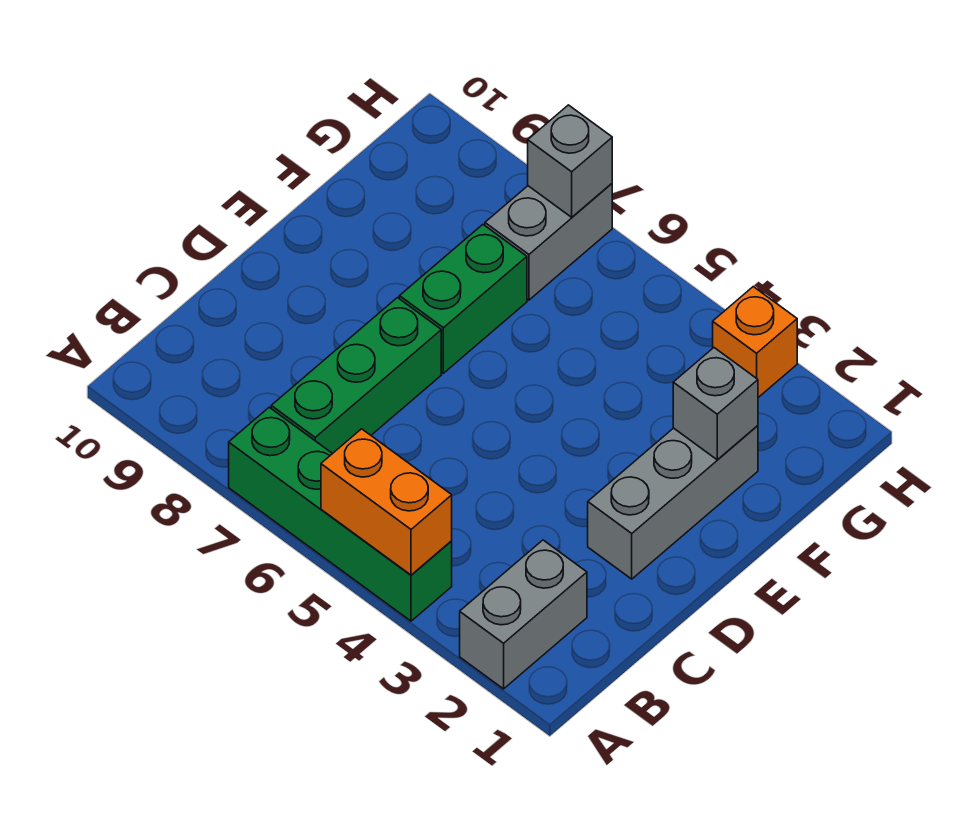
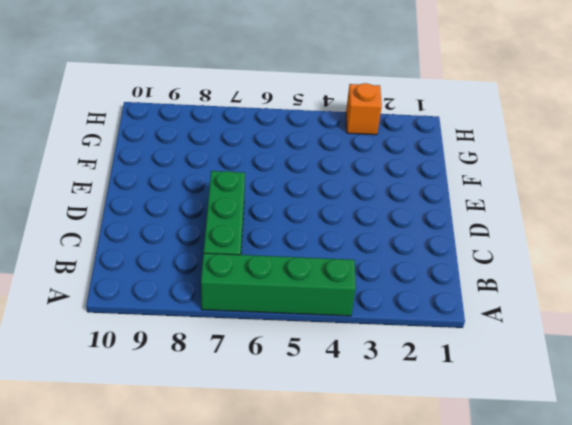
none -> grey brick A2:B2 level 1
none -> grey brick D2:F2 level 1

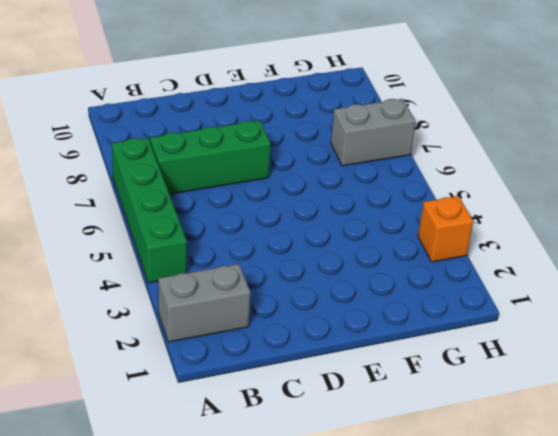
none -> grey brick D2:F2 level 1
none -> green brick E7:F7 level 1

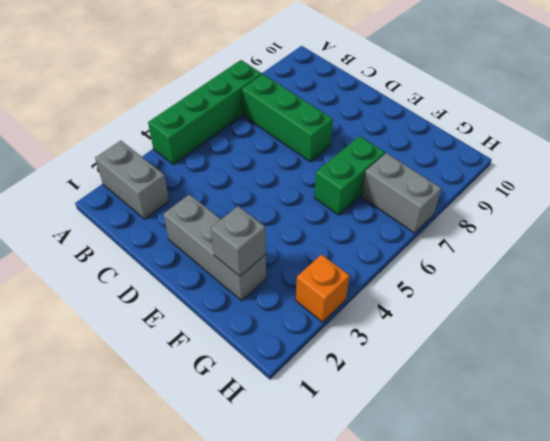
green brick F6:F7 level 1 -> green brick E7:F7 level 1
none -> orange brick A4:A5 level 2
none -> grey brick H7 level 2

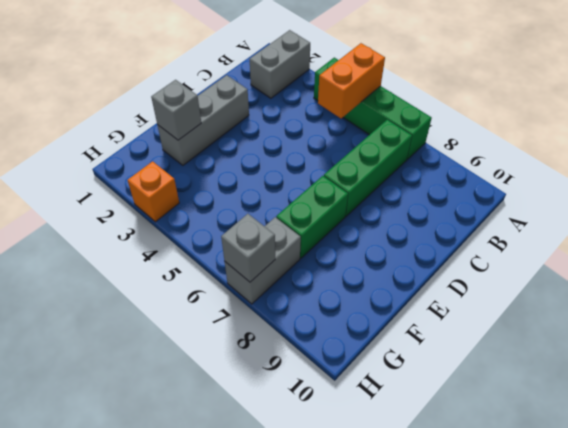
orange brick A5:B5 level 2 -> orange brick A4:A5 level 2

